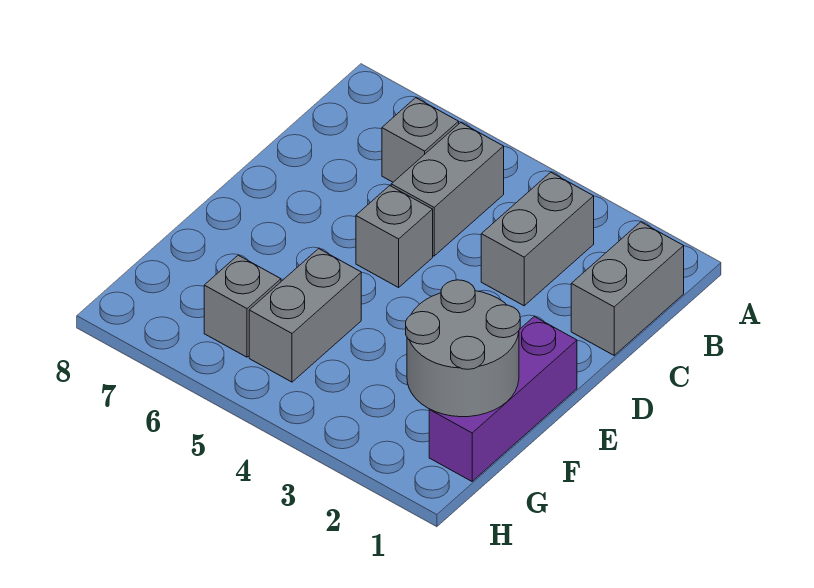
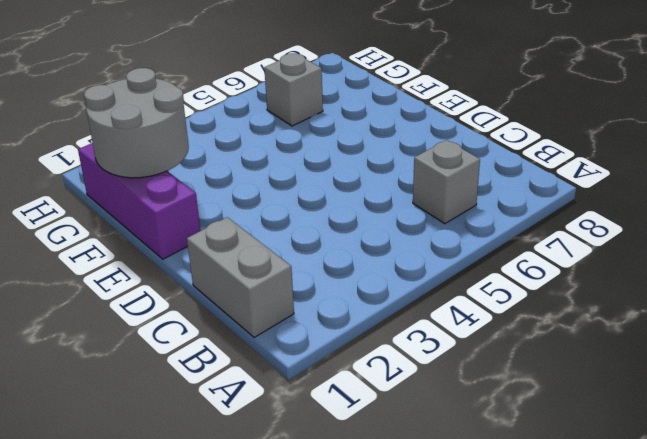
none -> grey brick B3:C3 level 1
none -> grey brick B5:C5 level 1

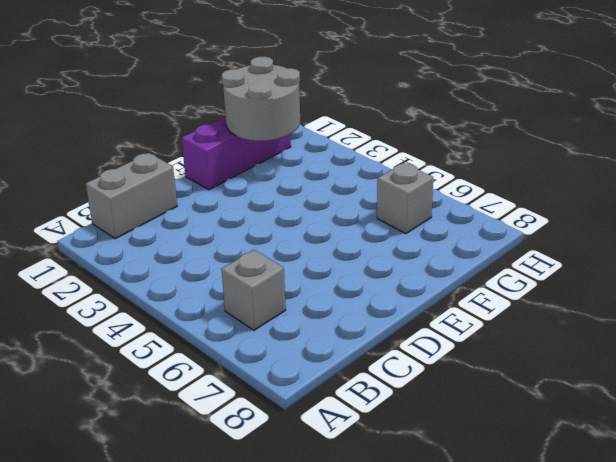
none -> grey brick B3:C3 level 1
none -> grey brick B5:C5 level 1

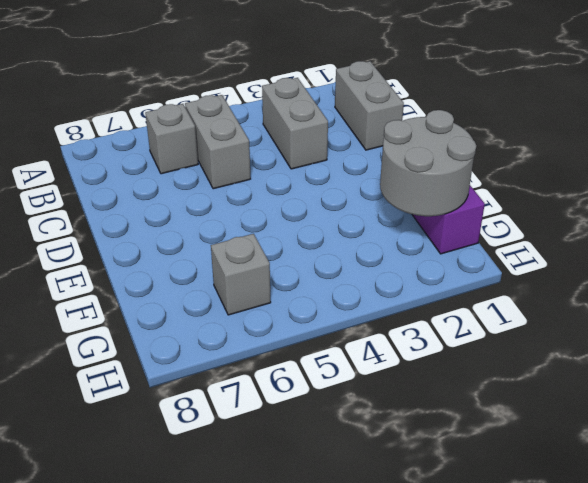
none -> grey brick D5 level 1
none -> grey brick F5:G5 level 1

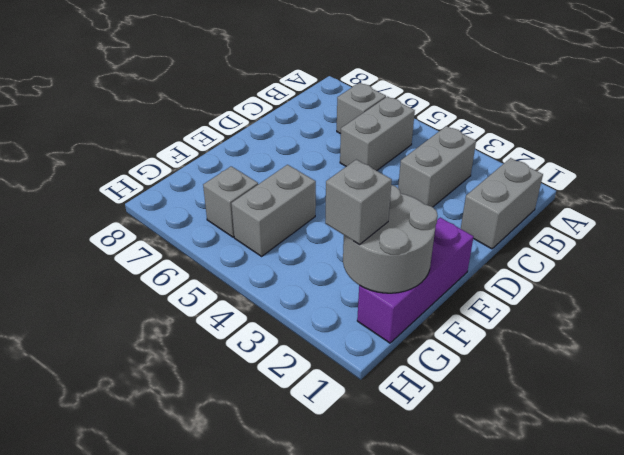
grey brick G2 level 3 -> grey brick D5 level 1

